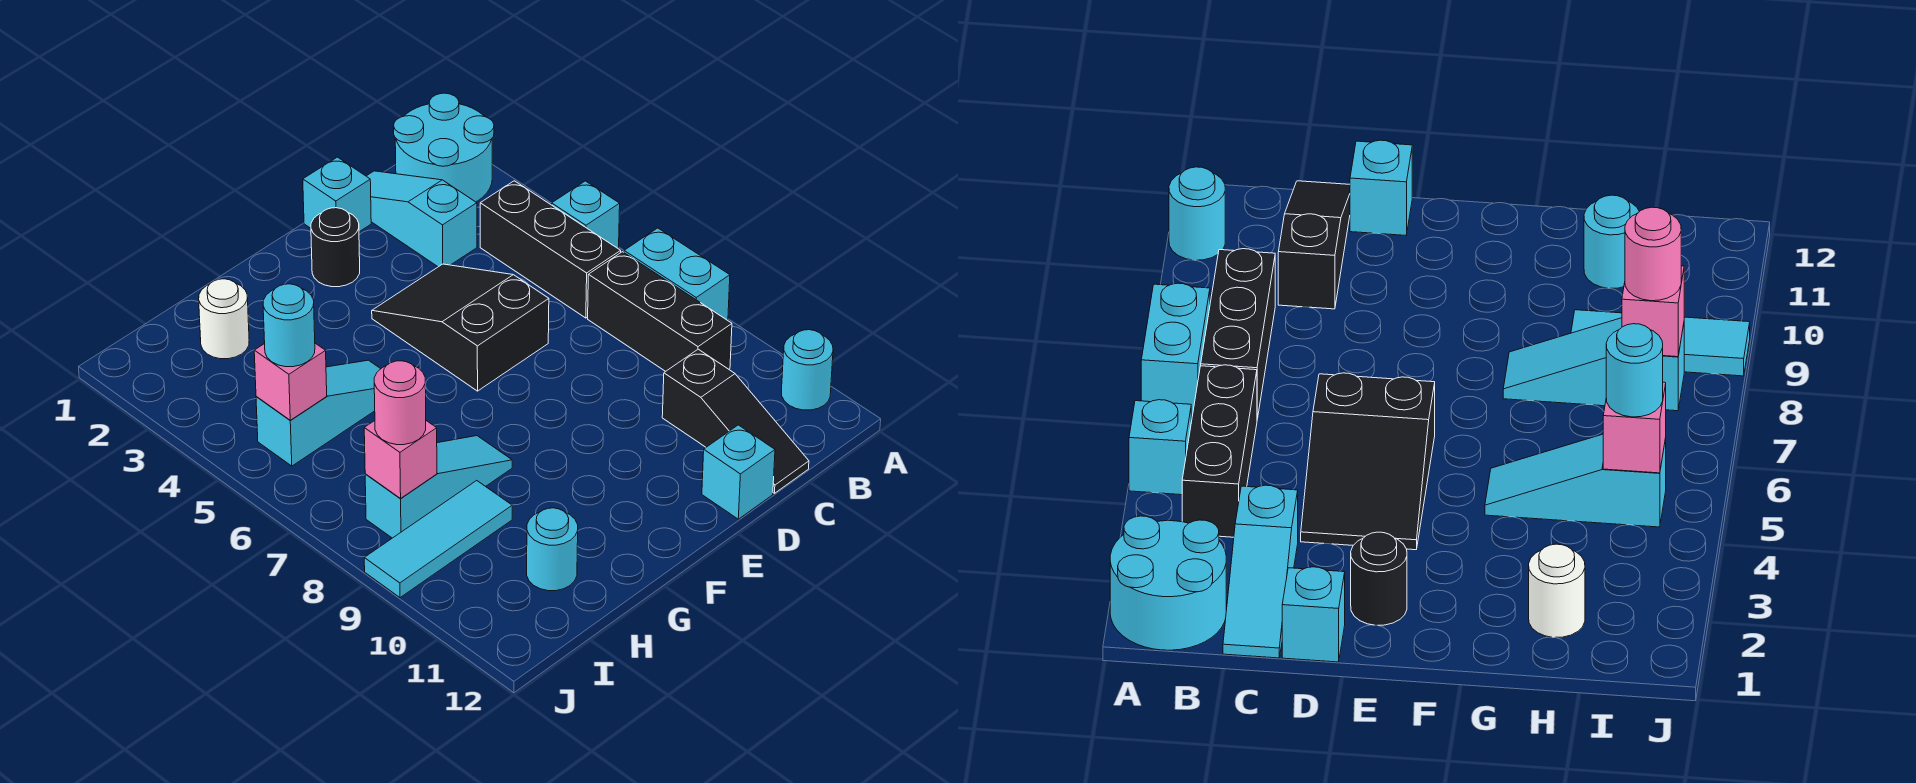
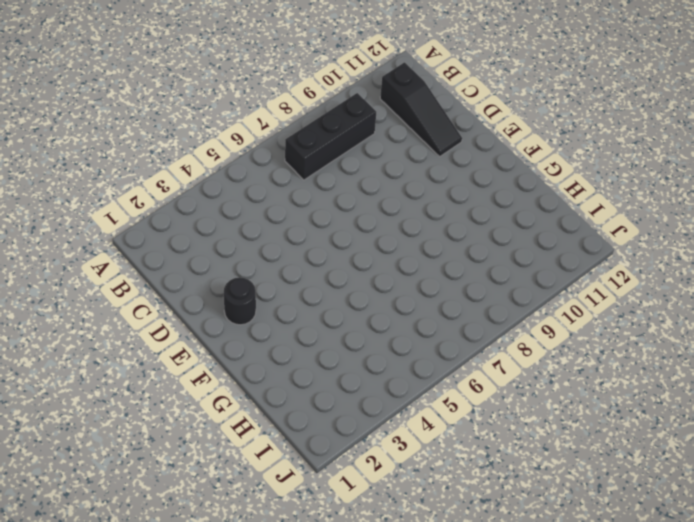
black slope B11:D11 level 1 top B -> black slope C10:C12 level 1 top 10
none -> cyan round brick A1:B2 level 1
none -> cyan brick A5 level 1
none -> cyan brick A7:A8 level 1

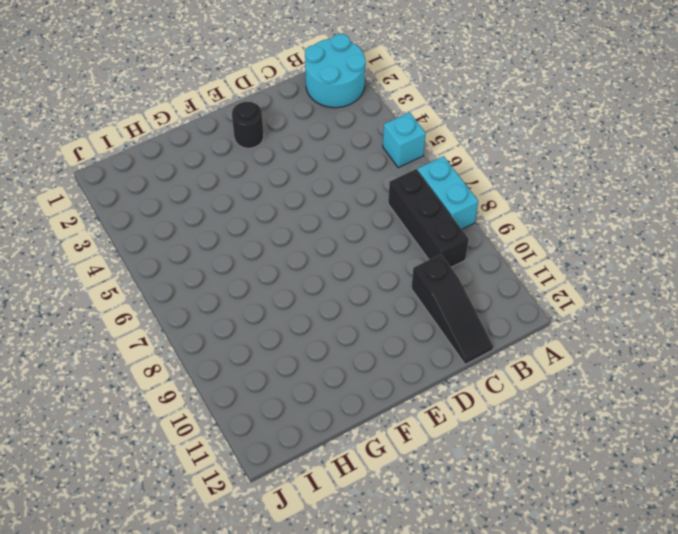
none -> cyan round brick A11 level 1
none -> black brick B4:B6 level 1
none -> cyan slope C1:C3 level 1 top 3

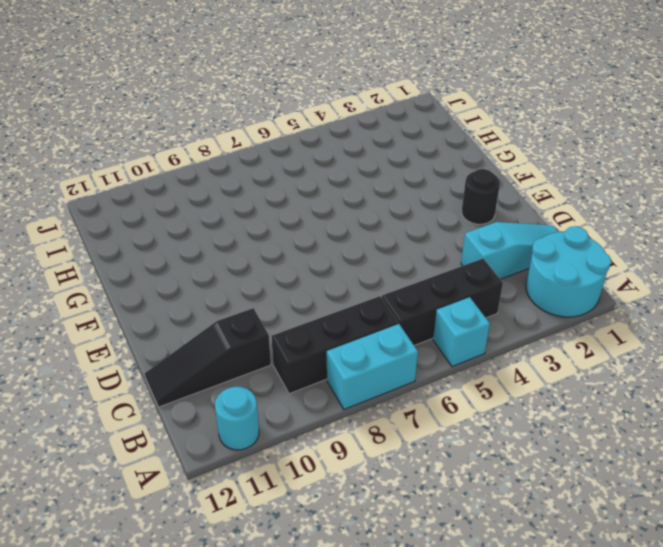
none -> cyan brick D1 level 1
none -> black slope D4:E6 level 1 top 6
none -> cyan brick D12 level 1

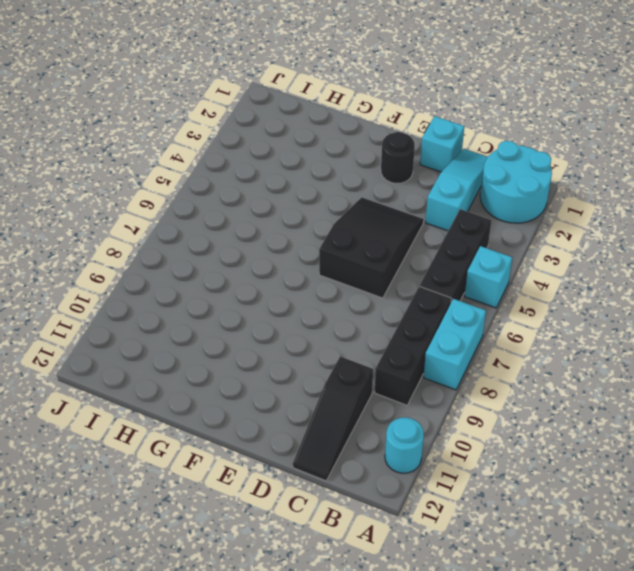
none -> cyan brick D12 level 1
none -> cyan slope G5:I5 level 1 top I
none -> cyan slope G8:I8 level 1 top I

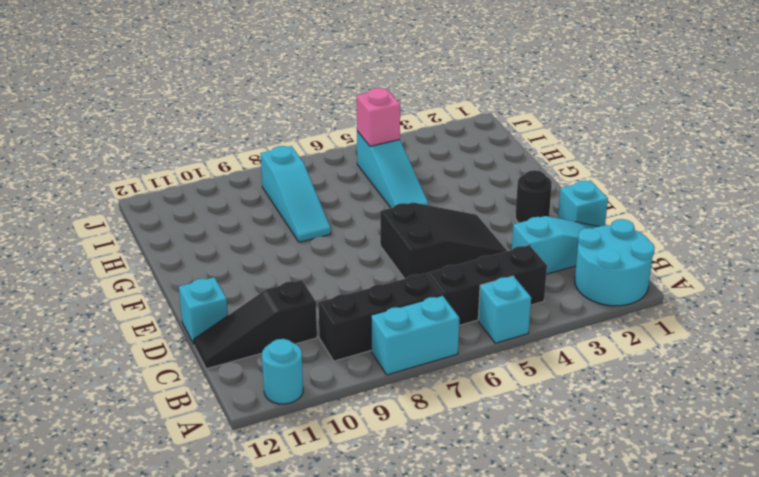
none -> white round brick H2 level 1
none -> cyan tile H9:J9 level 1
none -> cyan round brick H11 level 1

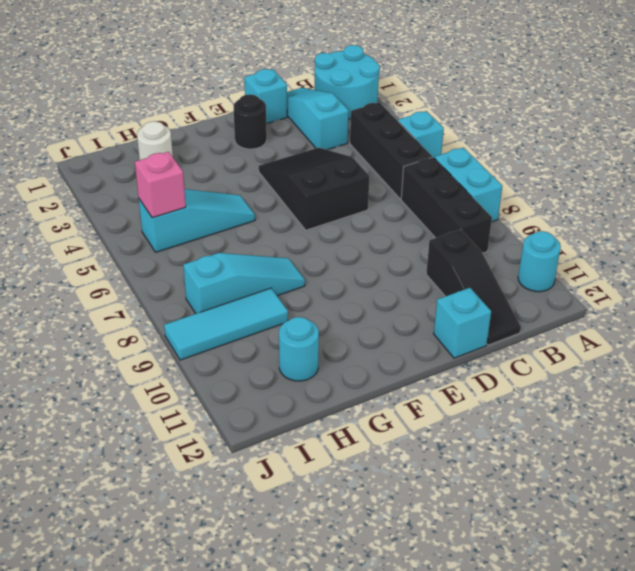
none -> pink brick I8 level 2
none -> cyan round brick I5 level 3
none -> pink round brick I8 level 3

